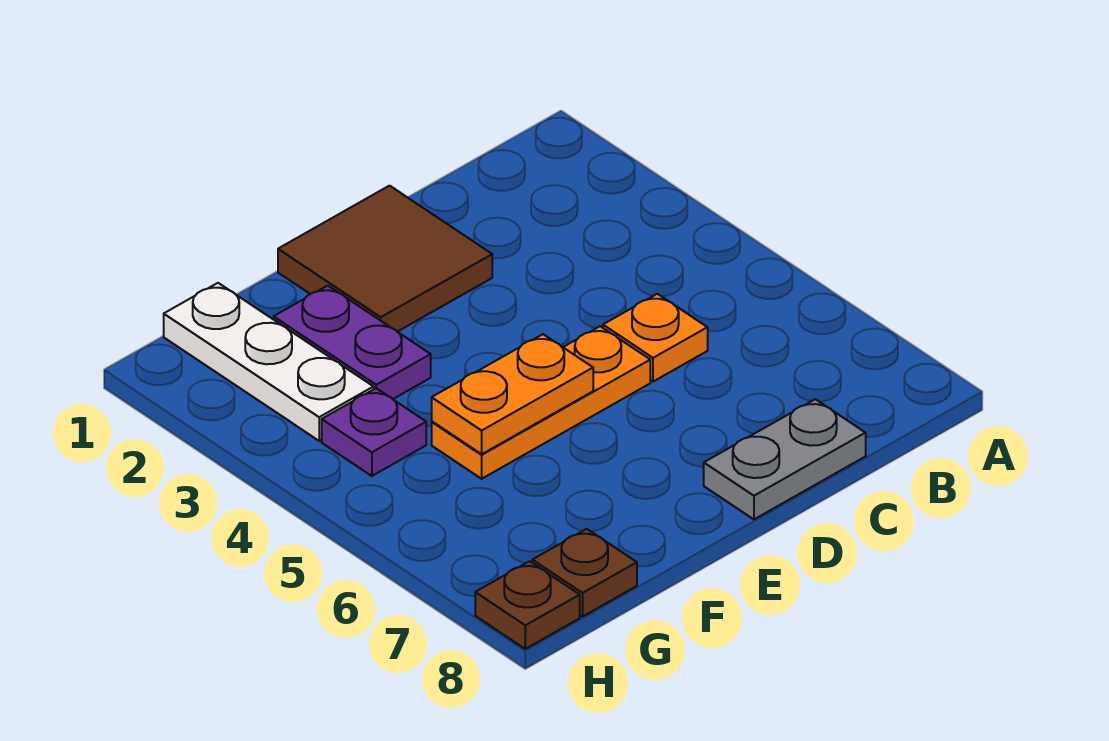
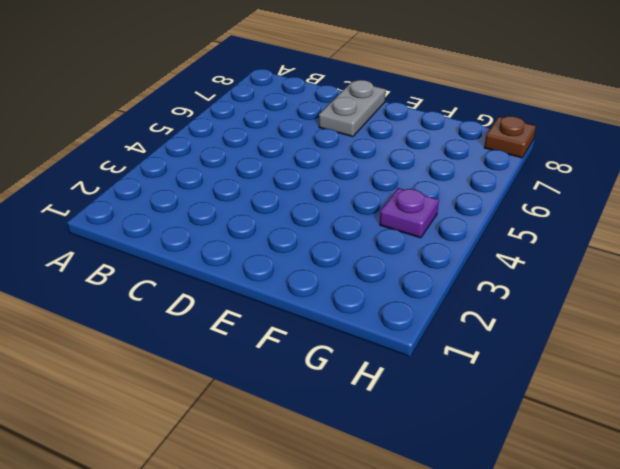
grey plate D7:D8 level 1 -> grey plate C8:D8 level 1
none -> orange plate C5 level 1
none -> brown tile D1:E2 level 1

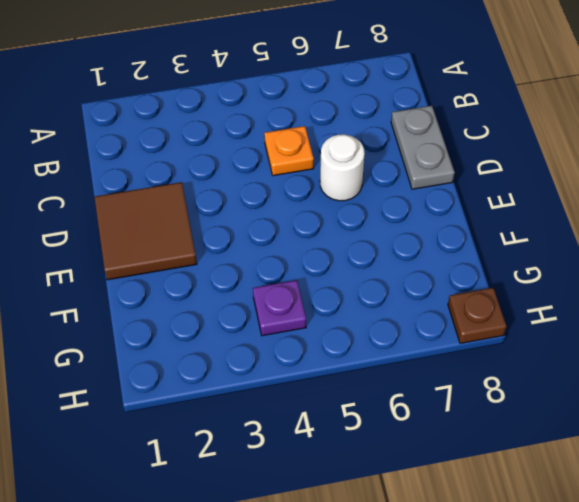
white round brick D6 level 1 -> none
none -> orange plate D5:F5 level 1
none -> purple plate F2:F3 level 1

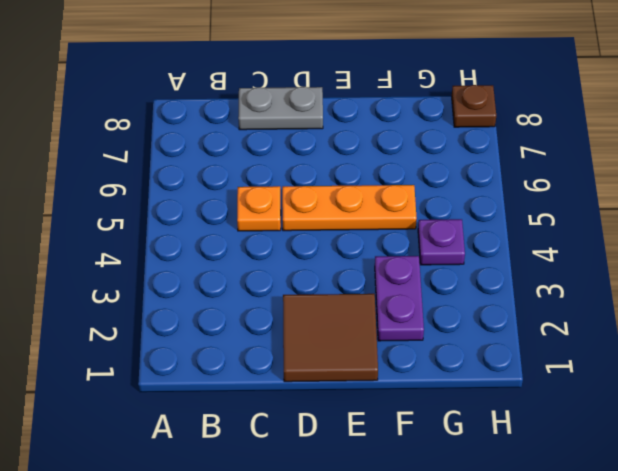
none -> white plate G1:G3 level 1
none -> brown plate G8 level 1

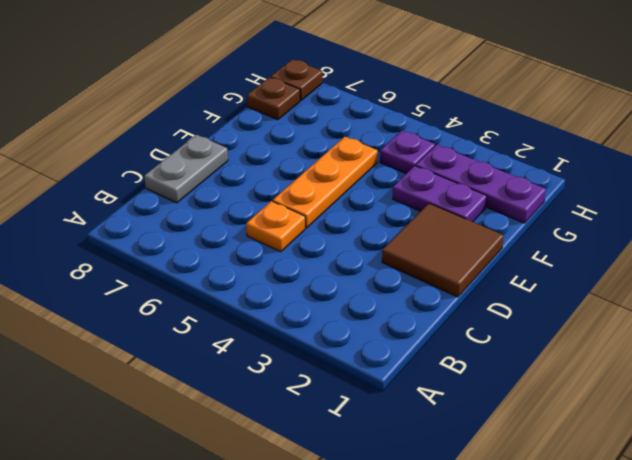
purple plate G1:G3 level 1 -> white plate G1:G3 level 1
none -> orange plate E5:F5 level 2

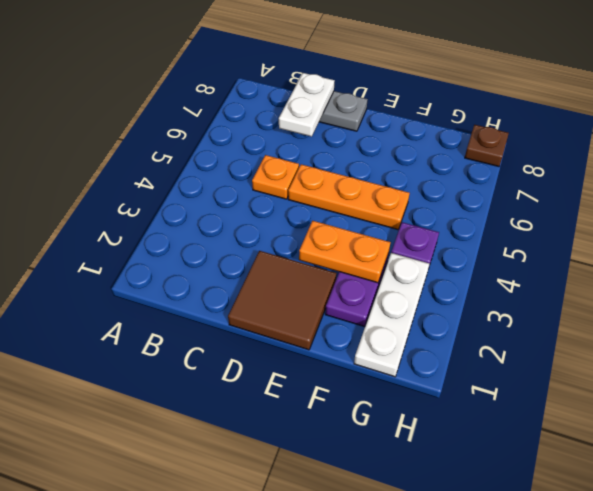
white plate C7:C8 level 2 -> none
orange plate E3:F3 level 2 -> orange plate E5:F5 level 2
none -> brown plate G8 level 1

